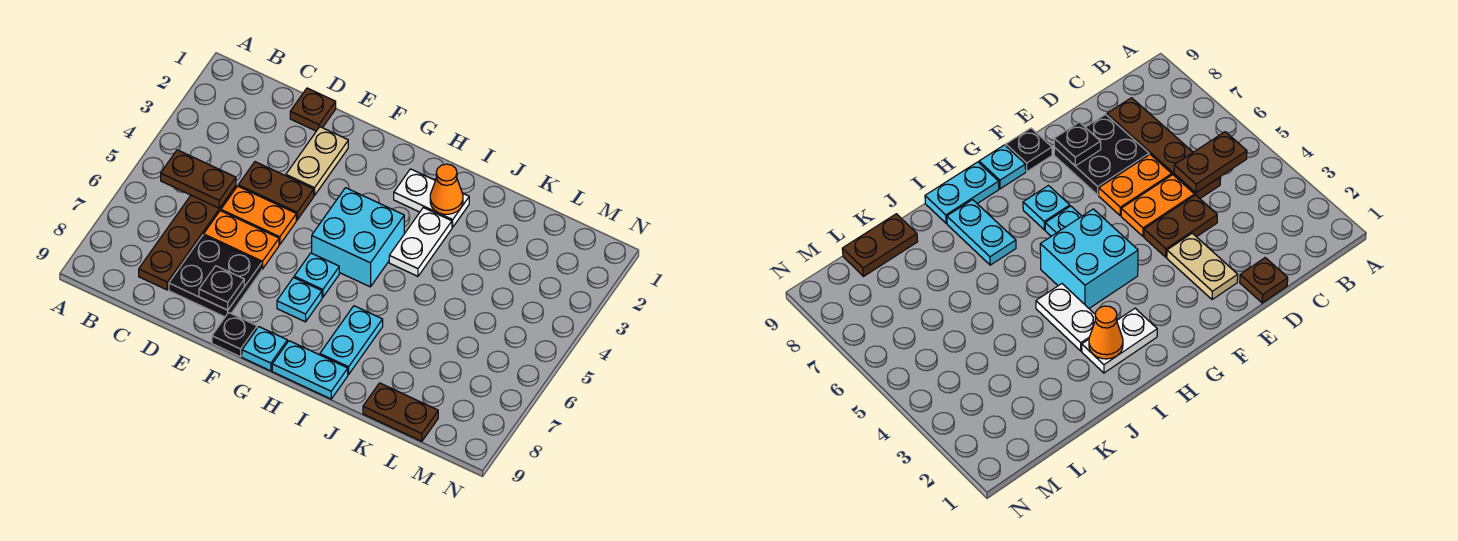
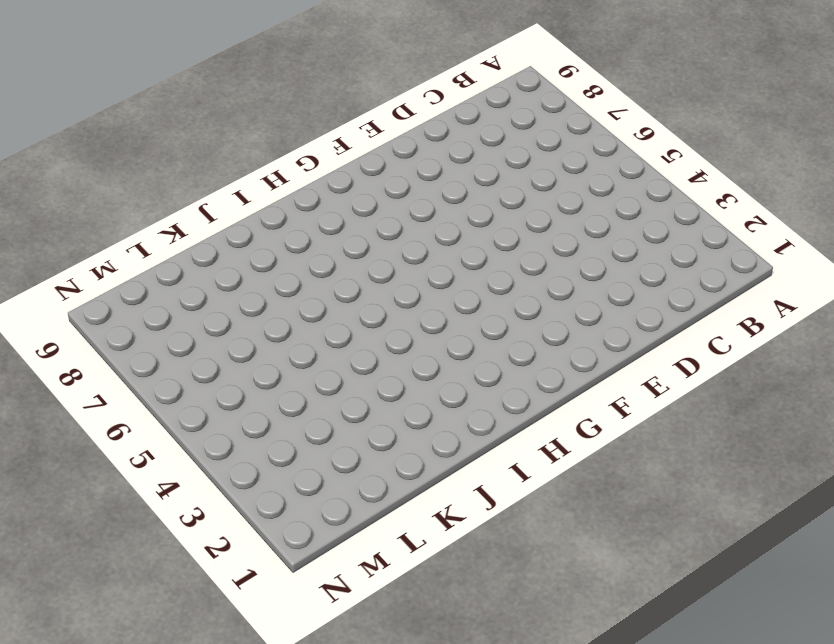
none -> brown plate C5:C8 level 1
none -> brown plate D1 level 1
none -> brown plate D4:E4 level 1

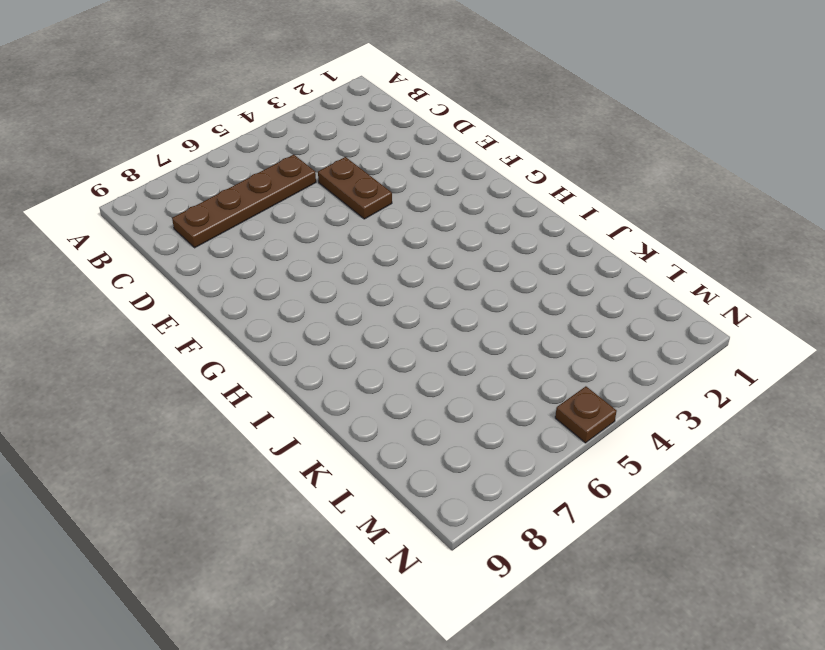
brown plate N5 level 1 -> brown plate D1 level 1
none -> orange plate D5:E5 level 1
none -> orange plate D6:E6 level 1
none -> black plate D7:E8 level 1

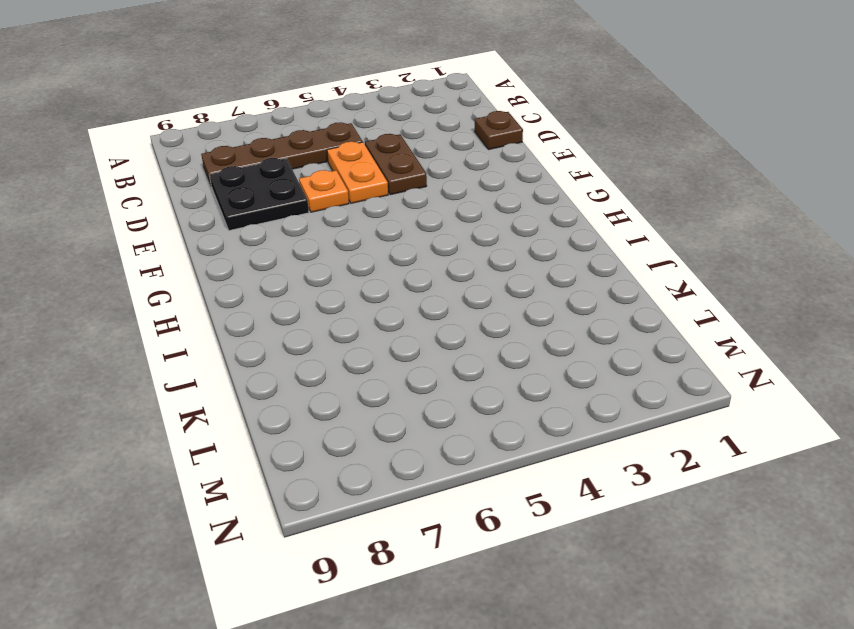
orange plate E6 level 1 -> orange plate D6:E6 level 1
none -> tan plate E2:E3 level 1
none -> black plate F9 level 1
none -> cyan brick G4:H5 level 1

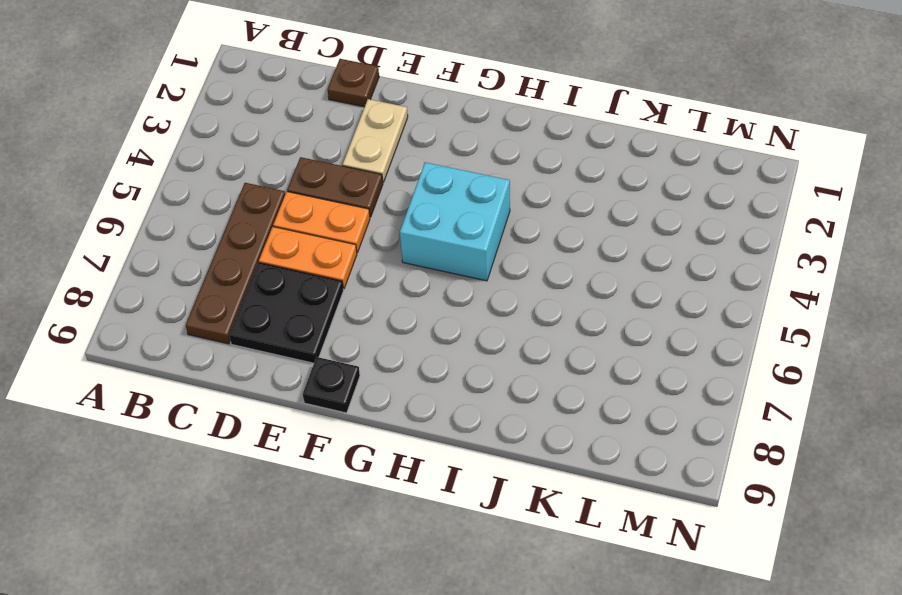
none -> cyan plate G6 level 1
none -> cyan plate G7 level 1
none -> cyan plate G9 level 1

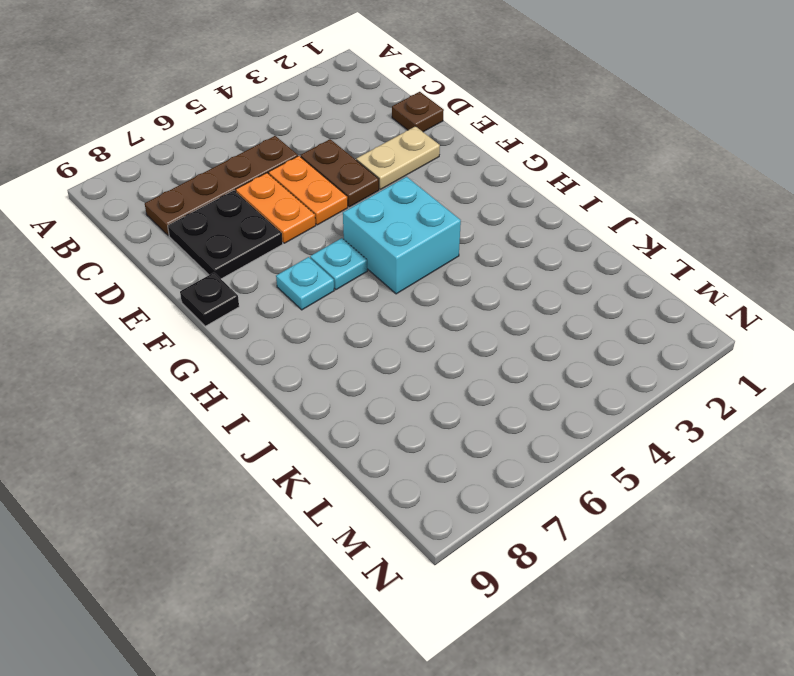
none -> cyan plate G9 level 1
none -> white plate H2:I2 level 1
none -> cyan plate H9:I9 level 1

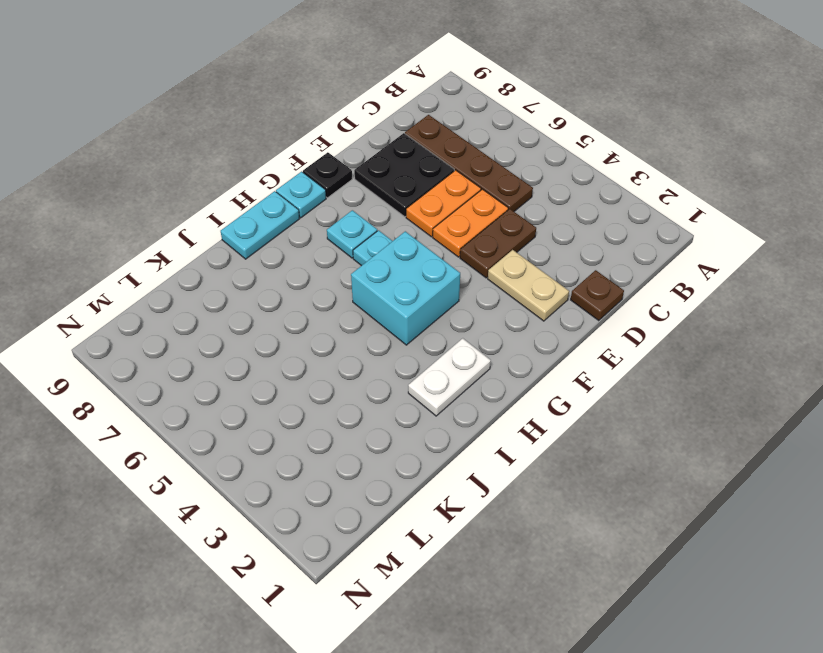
none -> white plate I3:I4 level 1
none -> cyan plate I7:I8 level 1
none -> brown plate K9:L9 level 1

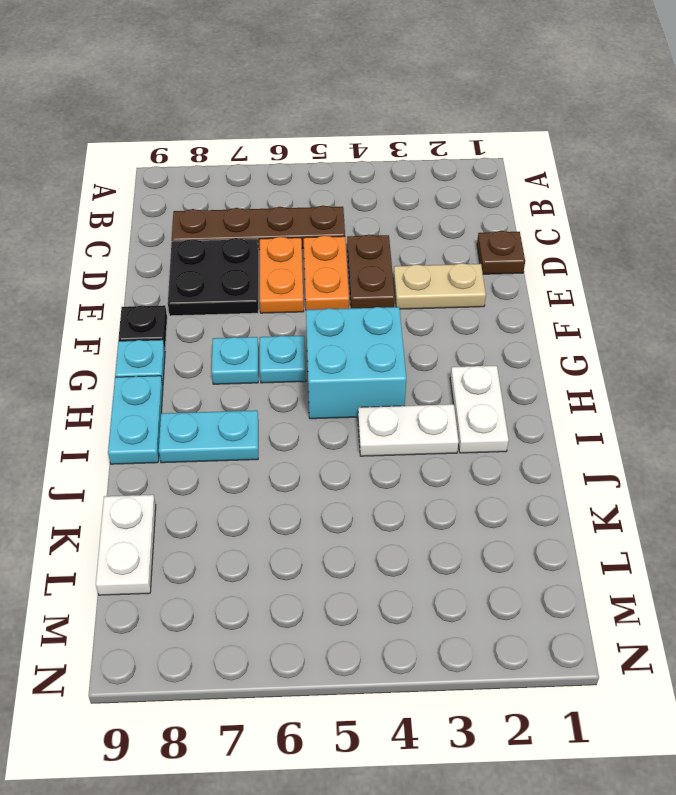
white plate K9:L9 level 1 -> brown plate K9:L9 level 1
none -> brown plate B5:C5 level 2
none -> black plate E8 level 2
none -> orange cone I2 level 2

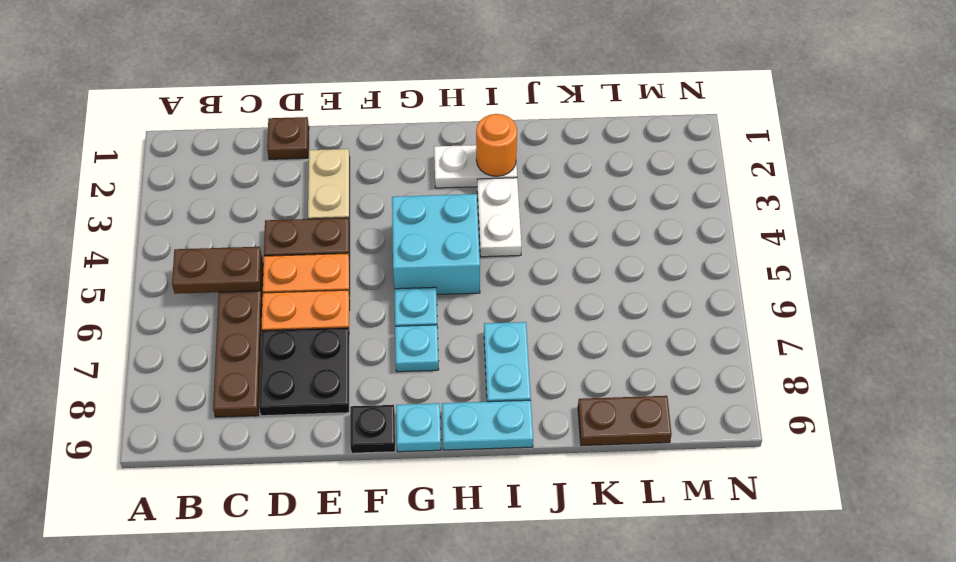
orange round brick I2 level 2 -> orange cone I2 level 2
none -> black plate E8 level 2

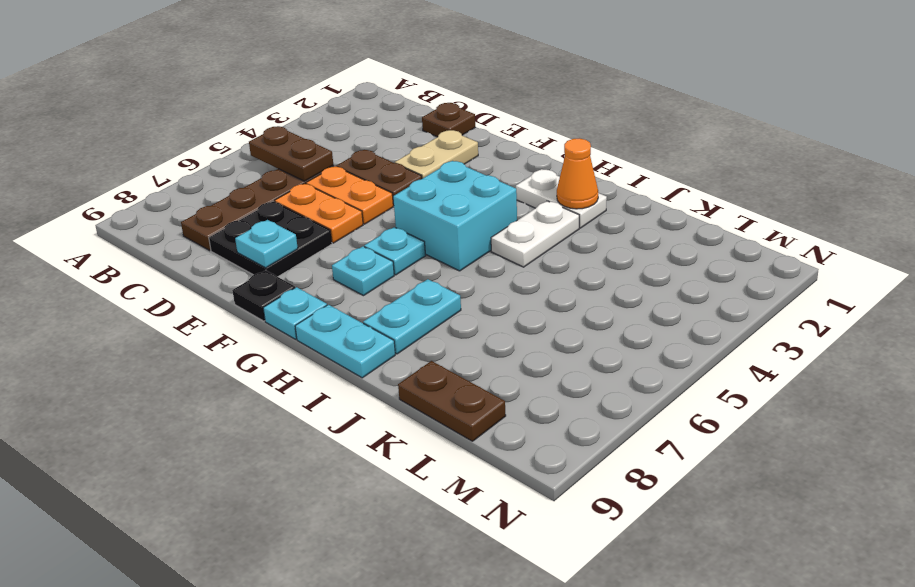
cyan plate E8 level 2 -> black plate E8 level 2

